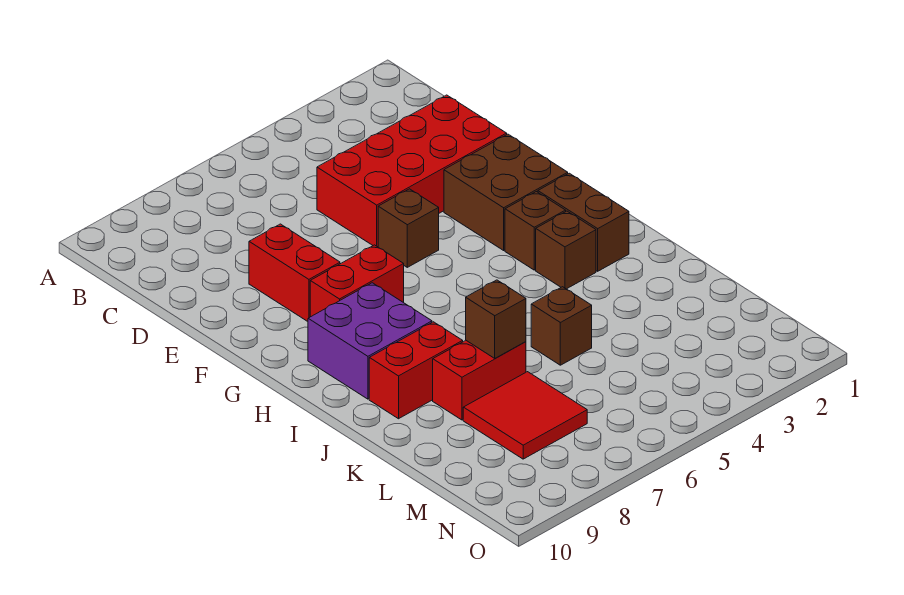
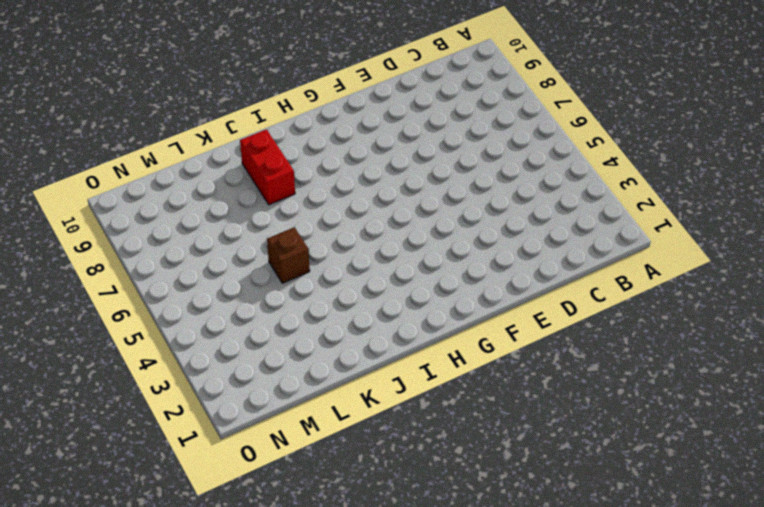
none -> red brick D2:E5 level 1
none -> red brick E8:F8 level 1
none -> brown brick F2:G3 level 1

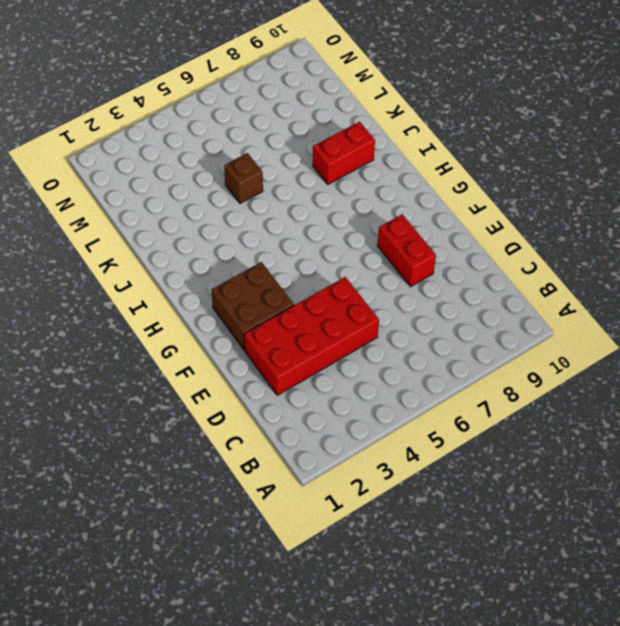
none -> brown brick F5 level 1
none -> red brick G7:G8 level 1
none -> brown brick H2:I2 level 1

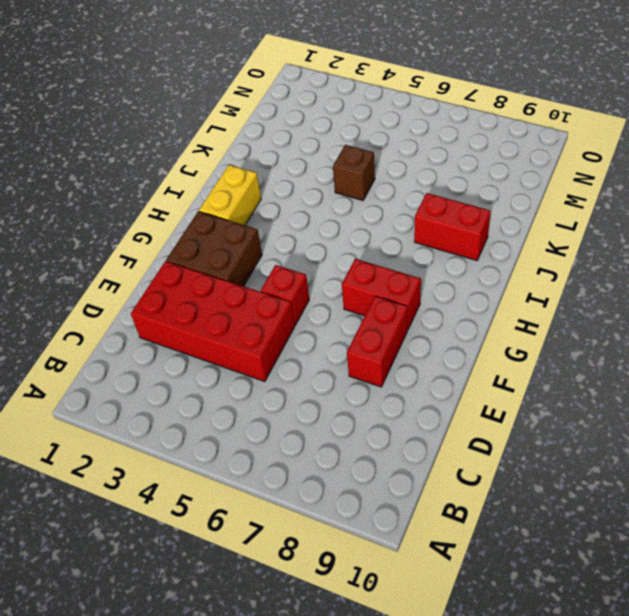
red brick F5 level 1 -> brown brick F5 level 1
yellow brick H2:I2 level 1 -> brown brick H2:I2 level 1
none -> brown brick H3 level 1
none -> purple brick H8:I9 level 1
none -> brown brick I3 level 1

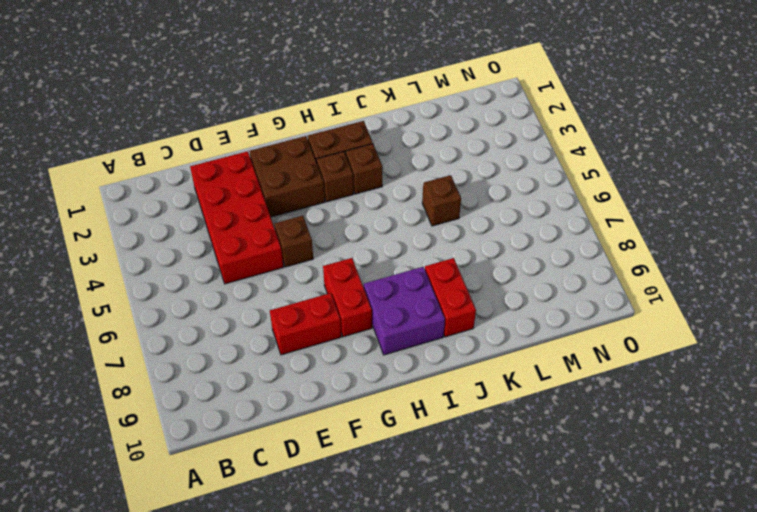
none -> red brick K7:K8 level 1
none -> red tile L7:M8 level 1
none -> brown brick K7 level 2

